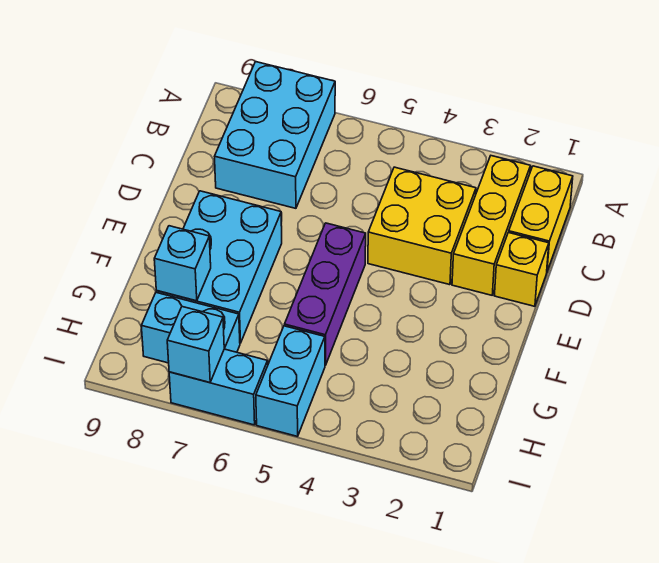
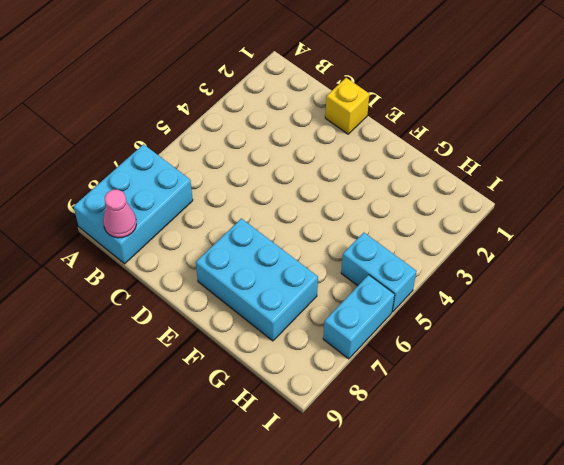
cyan brick A7:B9 level 1 -> cyan brick A7:C8 level 1
pink cone B9 level 2 -> none
none -> yellow brick B1:C1 level 1
none -> yellow brick B2:D2 level 1
none -> yellow brick C3:D4 level 1

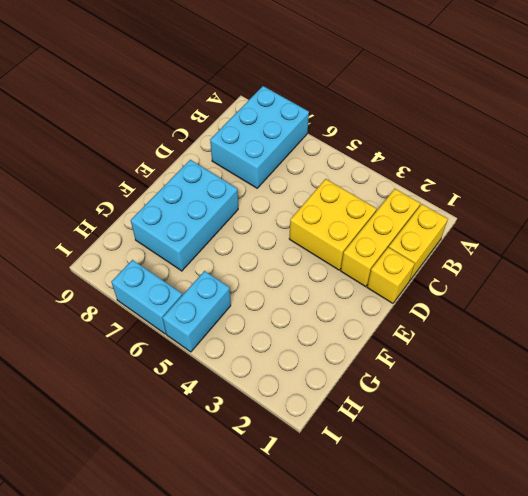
none -> purple brick E5:G5 level 1
none -> cyan brick H7:H8 level 1
none -> cyan brick G8 level 2

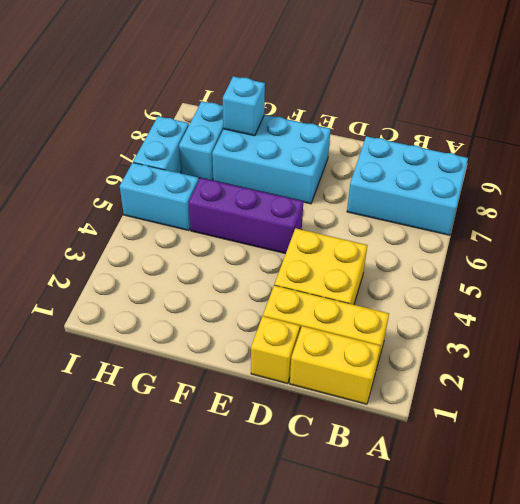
none -> cyan brick I7 level 2

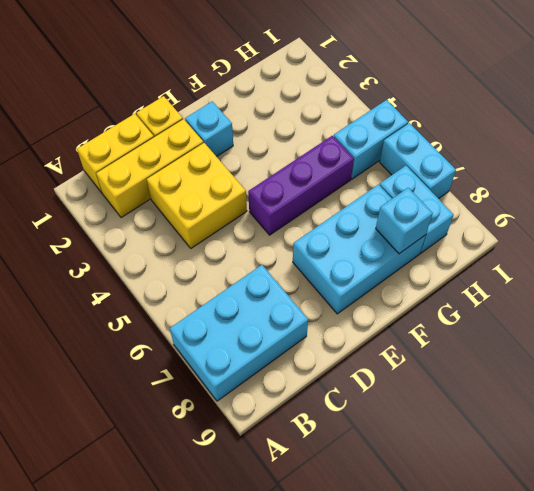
cyan brick E2 level 1 -> cyan brick I7 level 2

